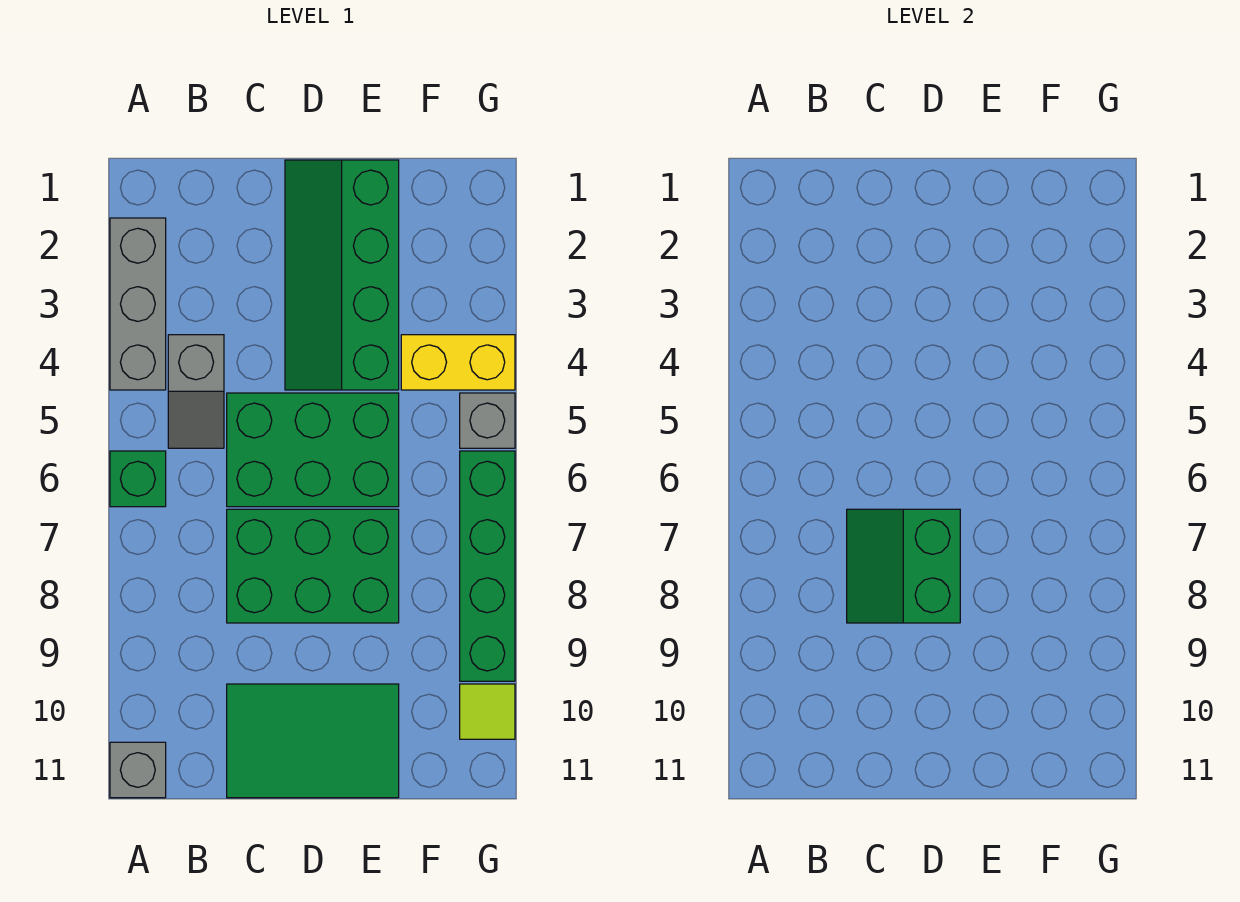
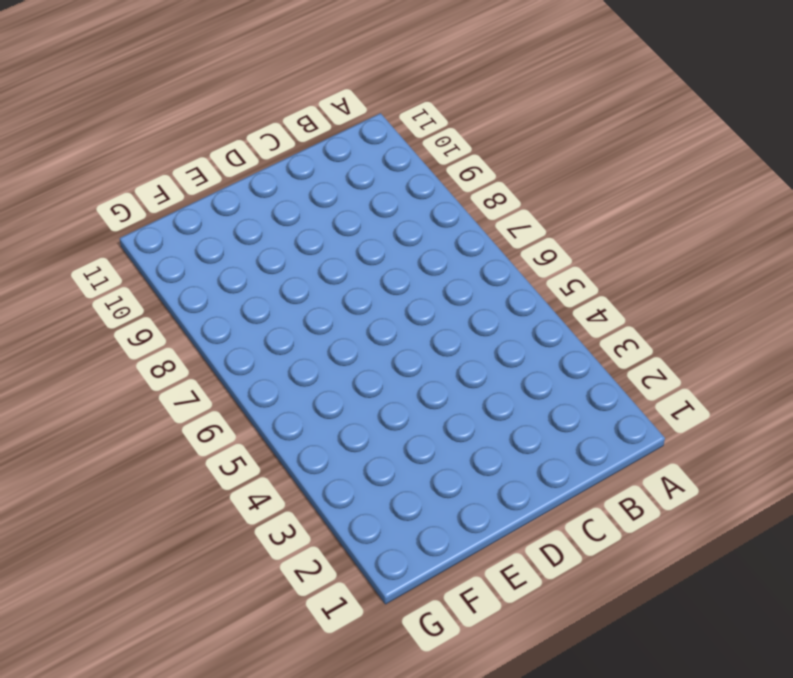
none -> grey brick A2:A4 level 1
none -> green brick A6 level 1
none -> grey brick A11 level 1

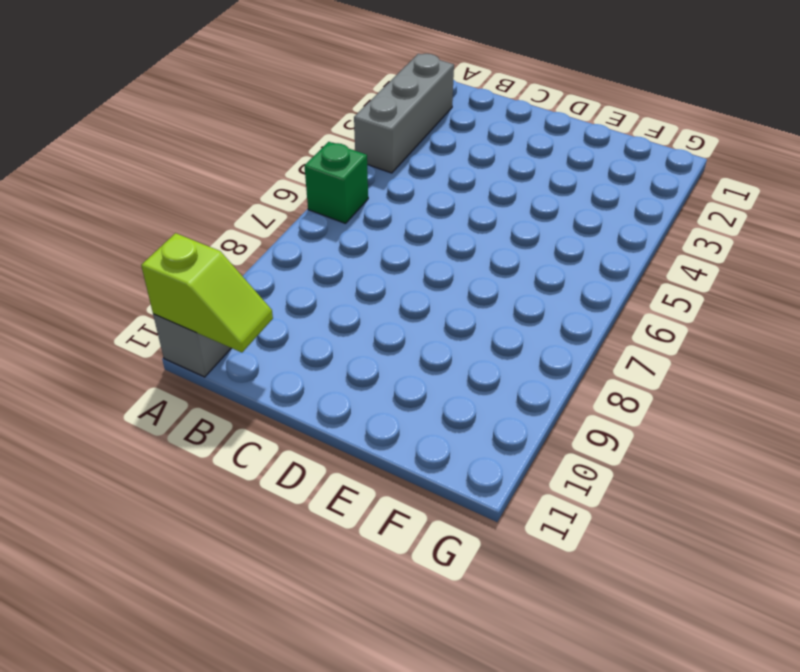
lime slope A11:B11 level 2 top A -> none
none -> grey slope B4:B5 level 1 top 4
none -> green brick C5:E6 level 1
none -> green brick C7:E8 level 1

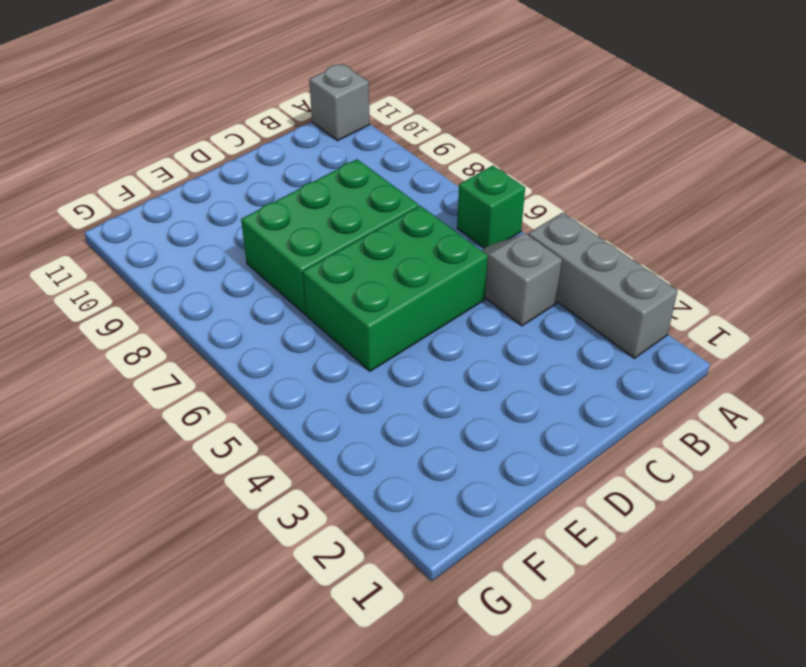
none -> green tile C10:E11 level 1
none -> green slope D1:E4 level 1 top E
none -> yellow brick F4:G4 level 1

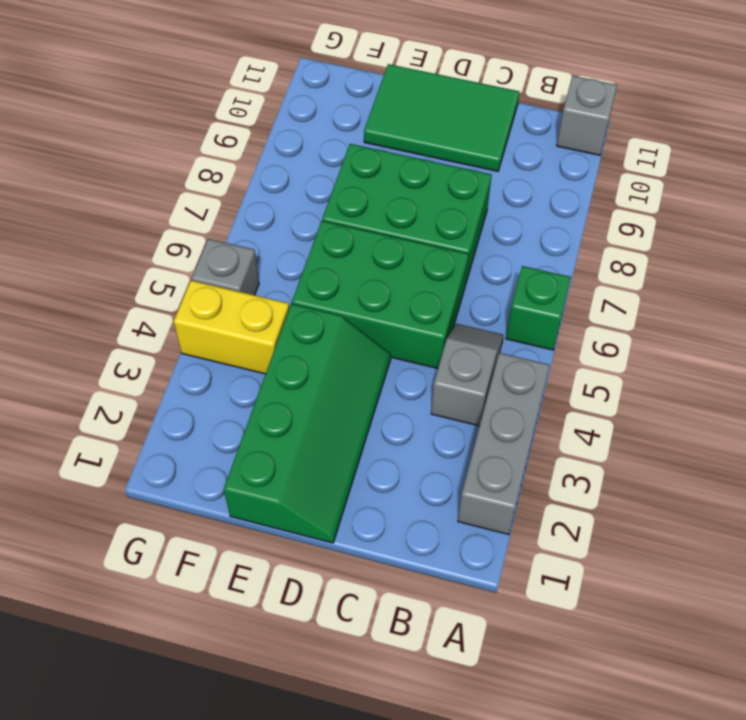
none -> green brick G6:G9 level 1
none -> lime tile G10 level 1
none -> green slope C7:D8 level 2 top D

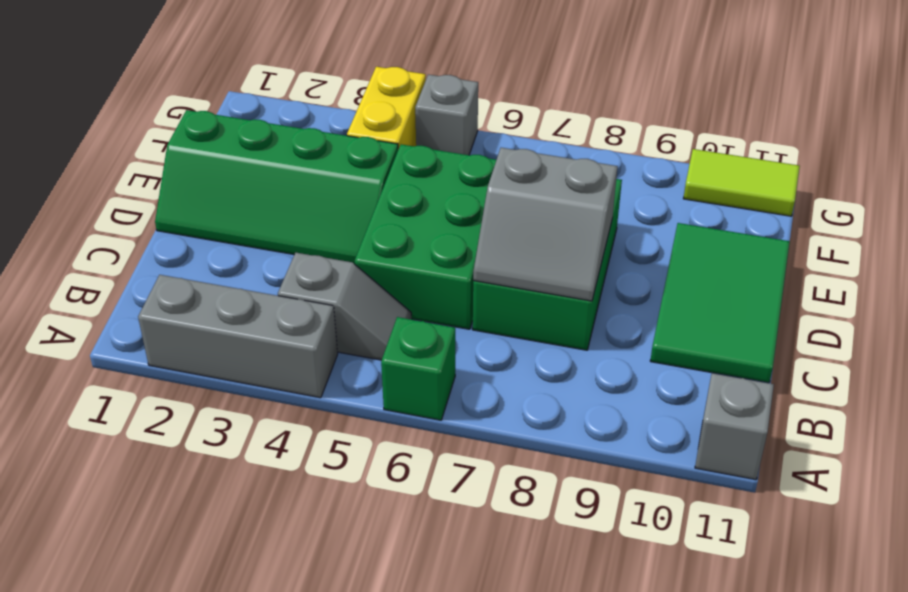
grey slope C7:D8 level 2 top D -> green slope C7:D8 level 2 top D
lime tile G10:G11 level 1 -> lime tile G10 level 1
none -> green brick G6:G9 level 1

